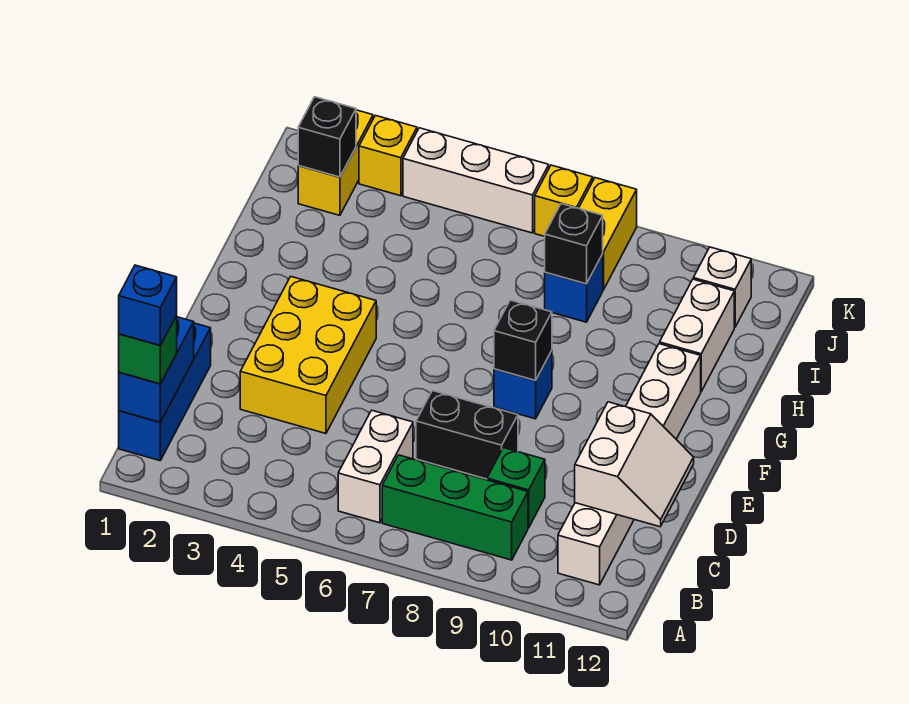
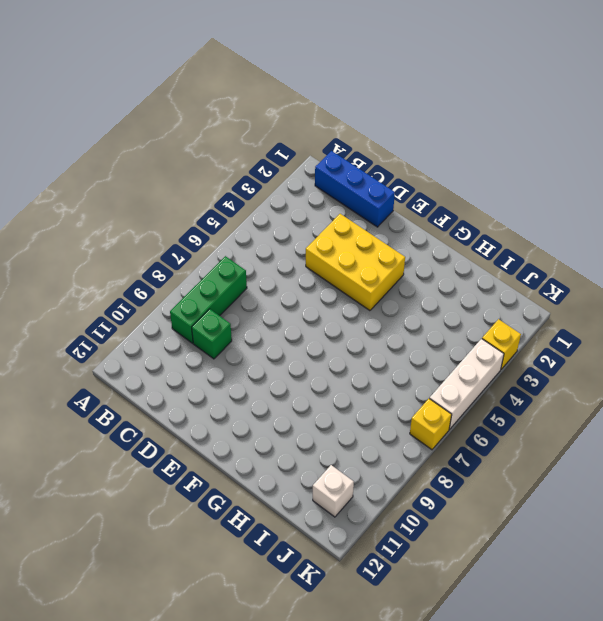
none -> white brick B6:C6 level 1
none -> white brick B11:G11 level 1
none -> black brick D7:D8 level 1

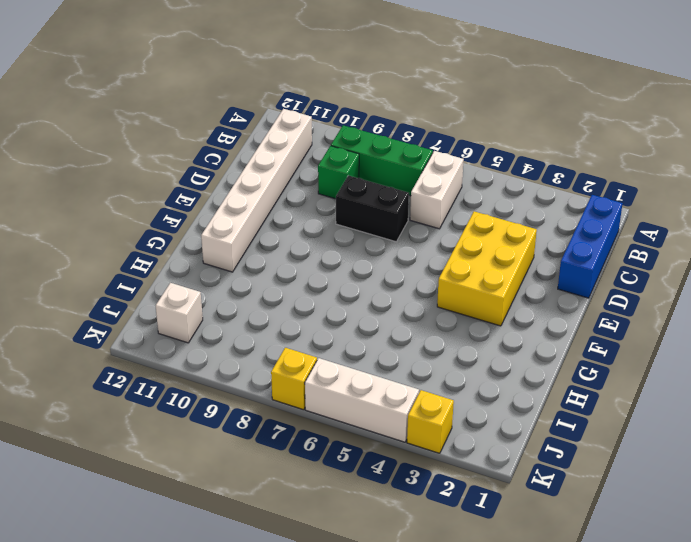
none -> blue brick F8 level 1
none -> white brick H11:I11 level 1
none -> blue brick I8 level 1

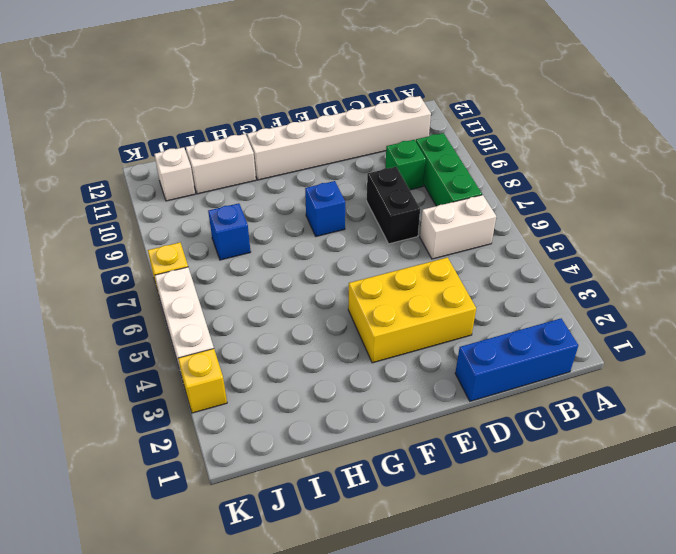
none -> yellow brick J2:K2 level 1
none -> yellow brick J8:K8 level 1
none -> blue brick B1:C1 level 2

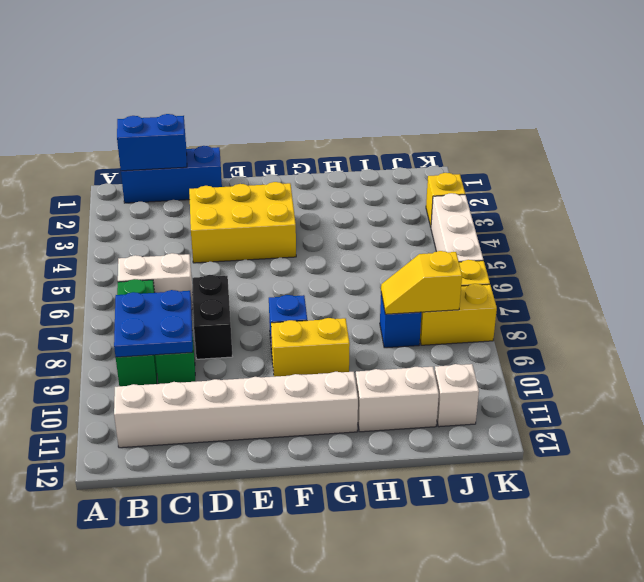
blue plate B8:C9 level 2 -> none
yellow brick F9:G9 level 1 -> yellow brick J2:K2 level 1
yellow slope I8:J8 level 2 top J -> black brick I8 level 2
none -> white slope C11:D12 level 2 top 11
none -> black brick F8 level 2
none -> black brick J2 level 2

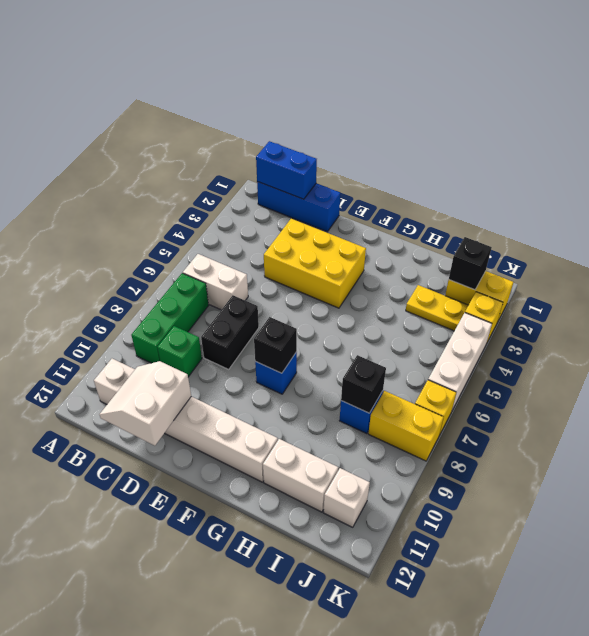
white slope C11:D12 level 2 top D -> white slope C11:D12 level 2 top 11
yellow plate I3:J3 level 1 -> none
none -> green brick B1 level 3
none -> blue brick B1 level 4

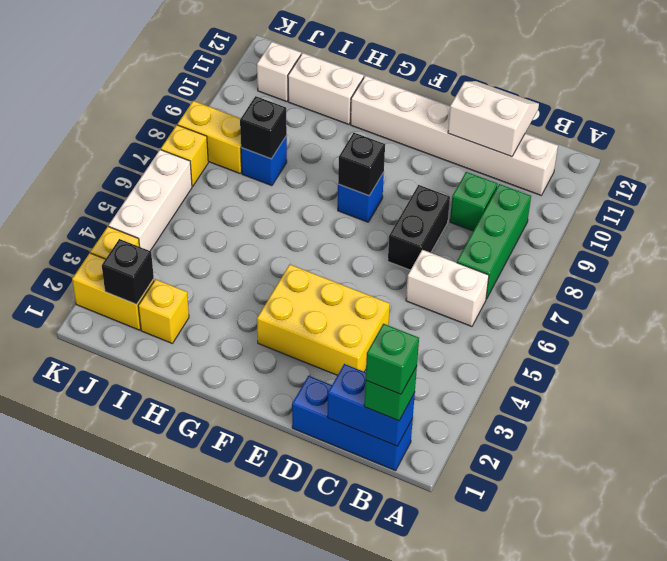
green brick B1 level 4 -> blue brick B1 level 4
yellow brick I2 level 1 -> none

